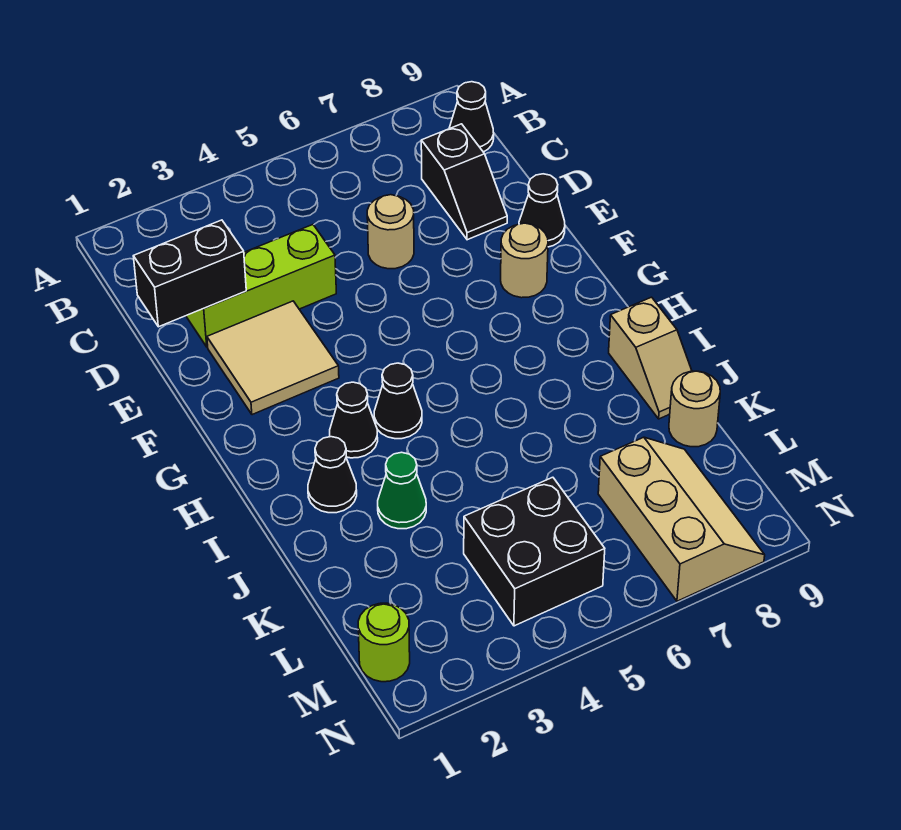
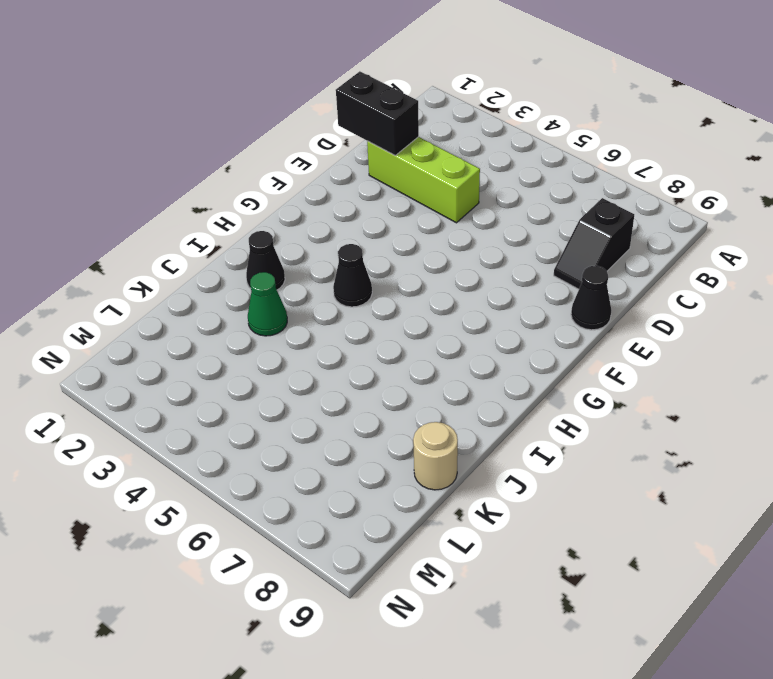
none -> black cone B9 level 1
none -> tan round brick D6 level 1
none -> tan tile E2:F3 level 1

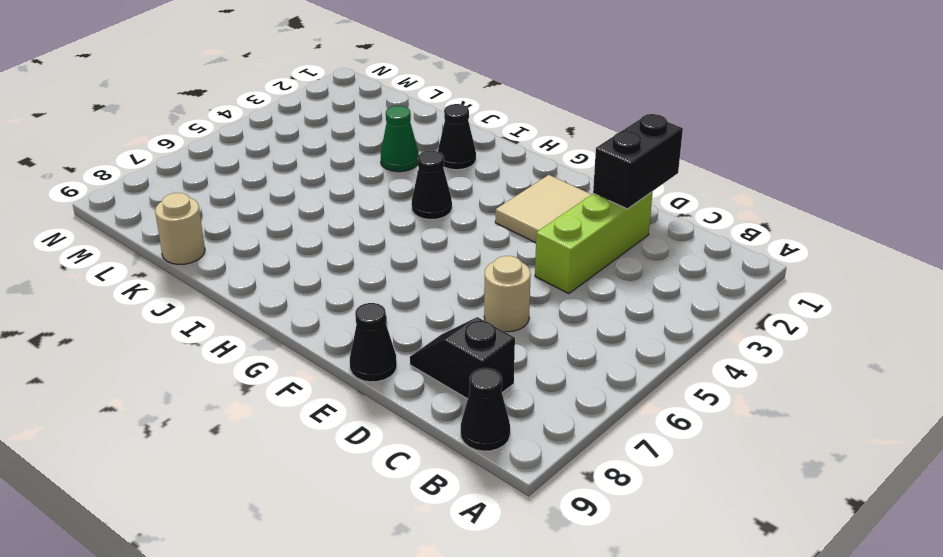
none -> tan round brick F8 level 1
none -> black cone H3 level 1
none -> tan slope I9:J9 level 1 top I

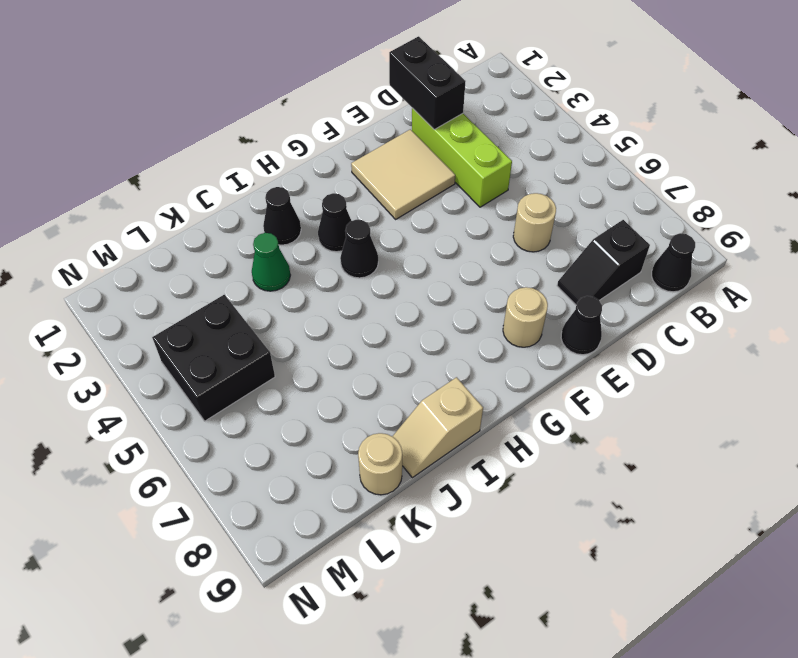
none -> tan slope L7:N8 level 1 top 7
none -> lime round brick M1 level 1

